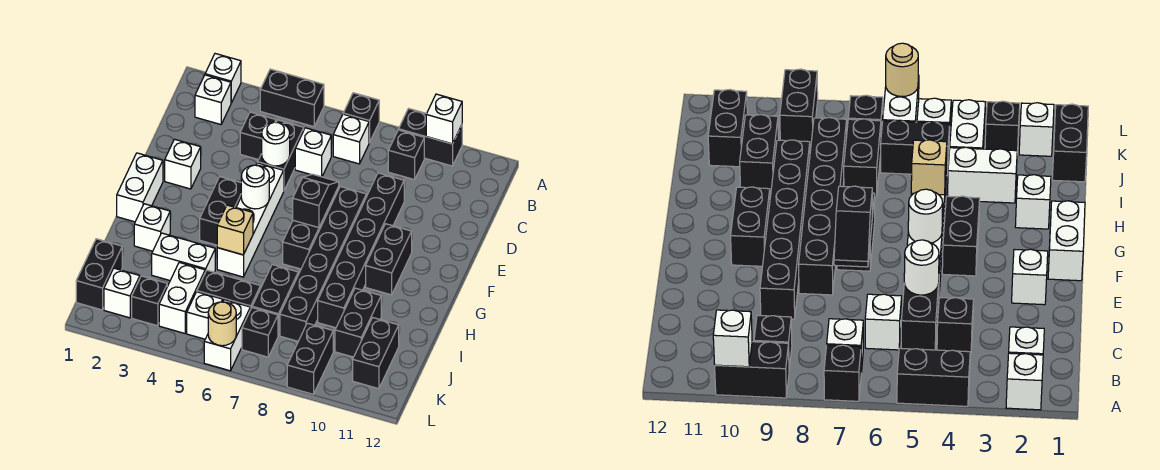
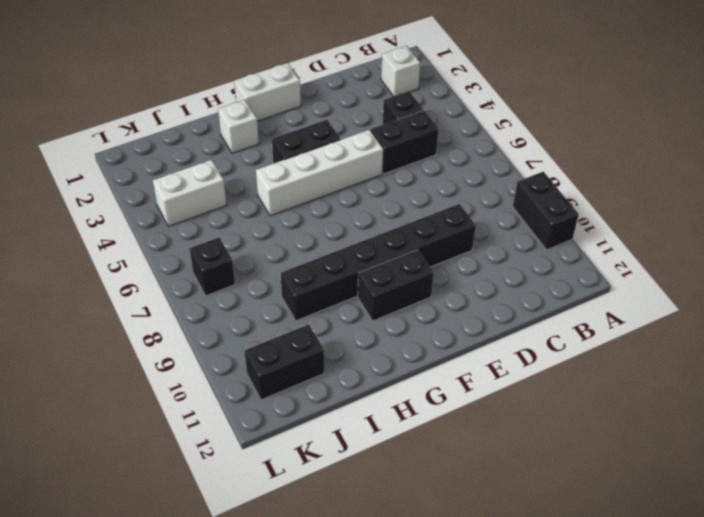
none -> white brick A2 level 1
none -> black brick A4:A5 level 1
none -> black brick A7 level 1
none -> white brick B7 level 1

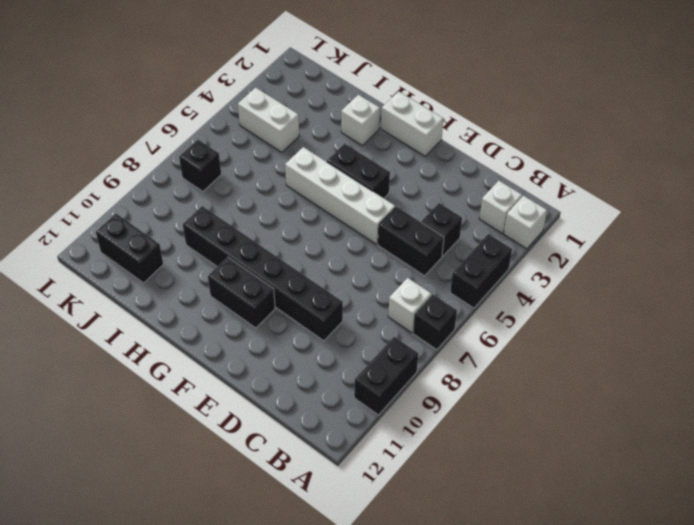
none -> black brick B9 level 1
none -> white brick C6 level 1
none -> white brick E2 level 1
none -> black brick E8:J8 level 1

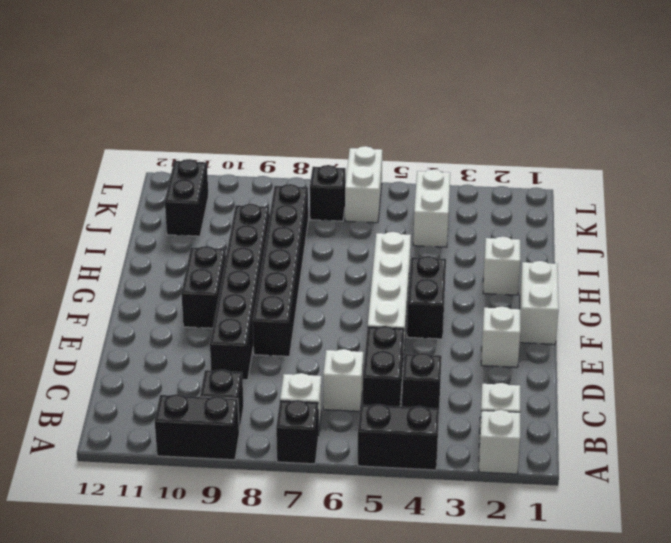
none -> black brick F7:G7 level 1
none -> white brick I3:I4 level 1
none -> black brick I7:J7 level 1
none -> black brick I10:J10 level 1

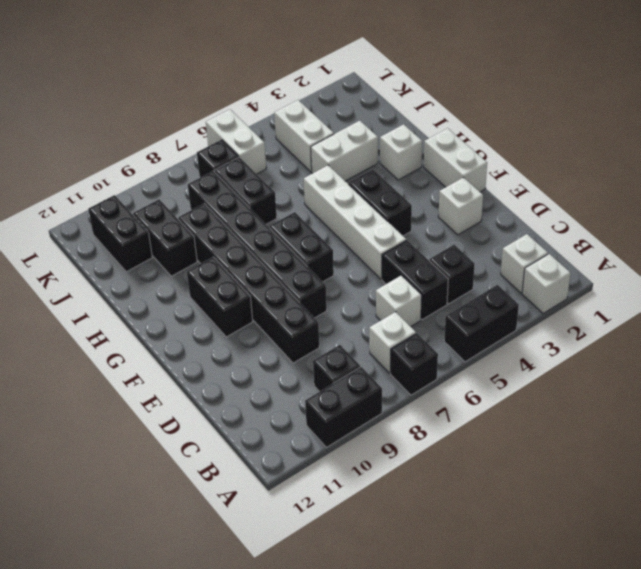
none -> black brick J1:K1 level 1
none -> black brick J5:J6 level 1
none -> white brick K2 level 1
none -> black brick K3 level 1

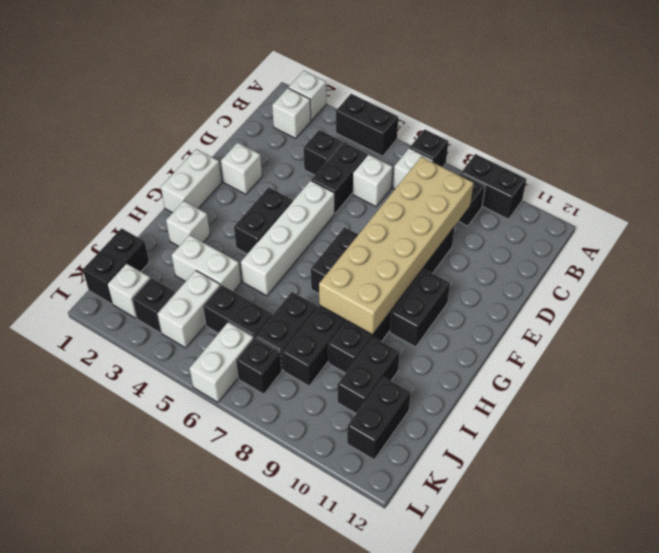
tan brick C8:H9 level 2 -> none
none -> white brick K5 level 1
none -> black brick K9:L9 level 1
none -> white brick A10 level 2
none -> white round brick D5 level 2

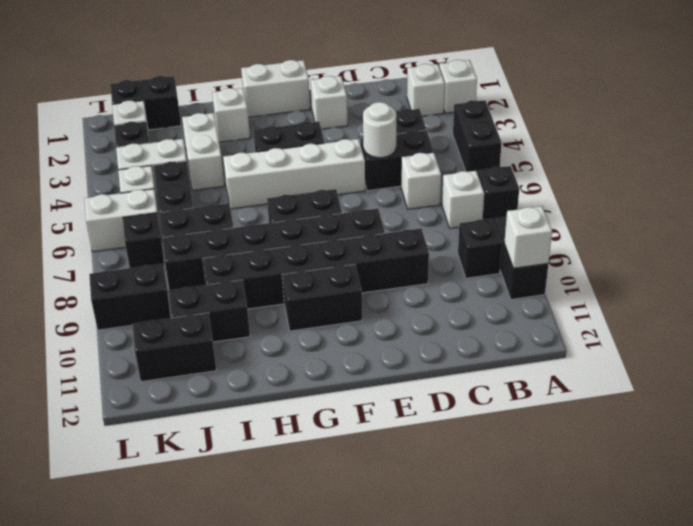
none -> black slope E7:F7 level 2 top F
none -> white round brick F5 level 2
none -> tan brick H5 level 2
none -> tan round brick L6 level 2

